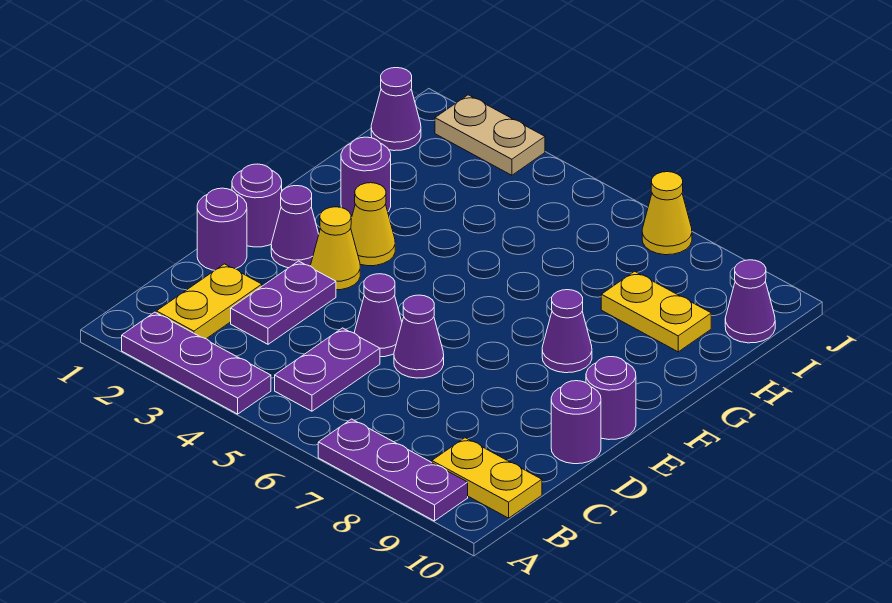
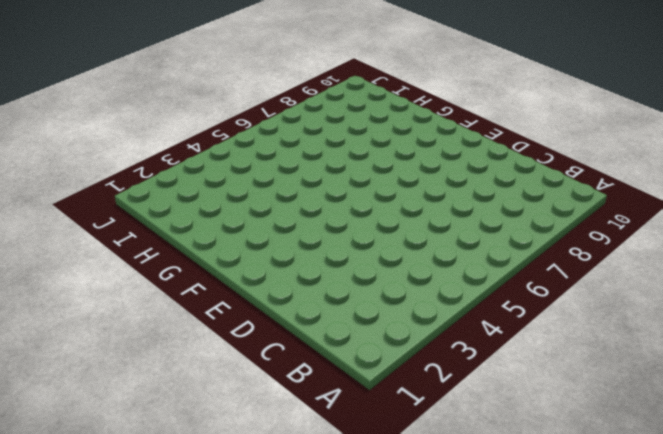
none -> purple plate A2:A4 level 1
none -> purple plate A7:A9 level 1
none -> yellow plate B2:C2 level 1

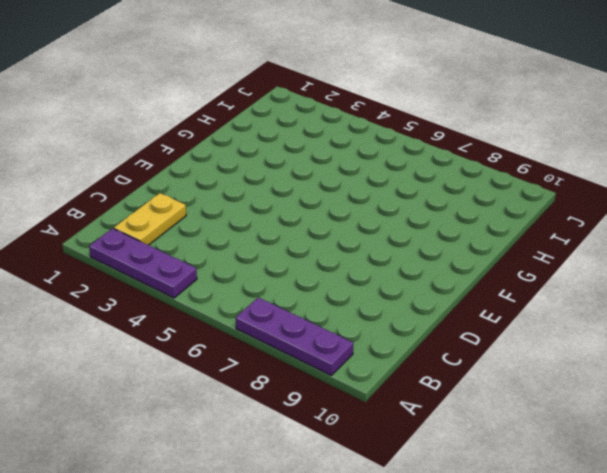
none -> purple plate B5:C5 level 1
none -> yellow plate B9:B10 level 1
none -> purple plate C3:D3 level 1

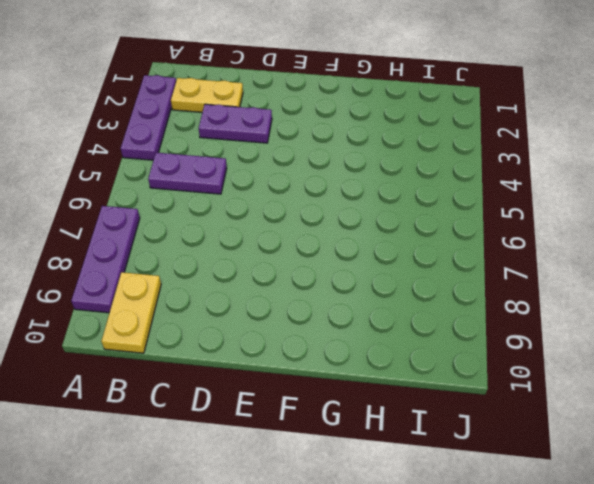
none -> purple round brick D1 level 1
none -> purple cone D5 level 1
none -> purple cone D6 level 1

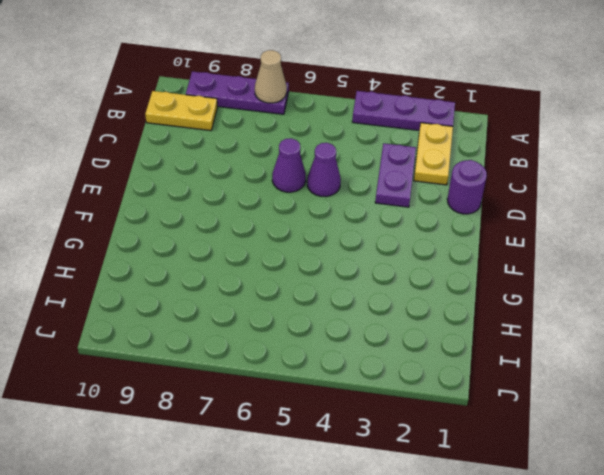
tan cone A7 level 2 -> none
none -> purple plate B5:C5 level 1
none -> purple round brick D10 level 1
none -> purple round brick E1 level 1

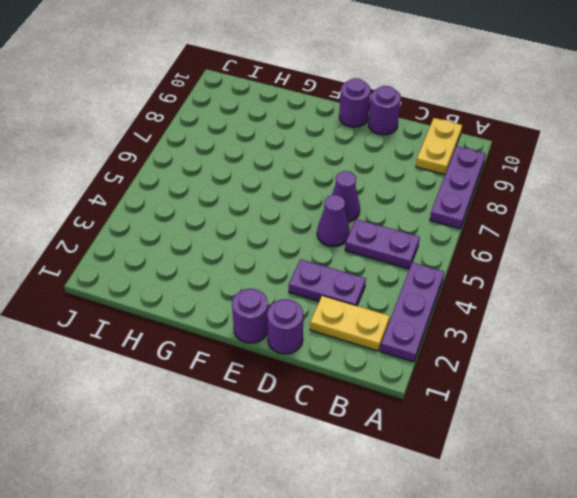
none -> purple cone E2 level 1
none -> yellow cone E3 level 1
none -> yellow cone F3 level 1

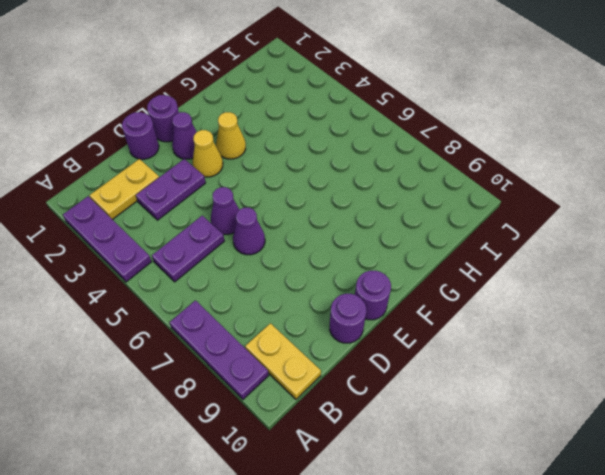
none -> purple cone F8 level 1
none -> purple round brick G2 level 1
none -> yellow plate H8:H9 level 1

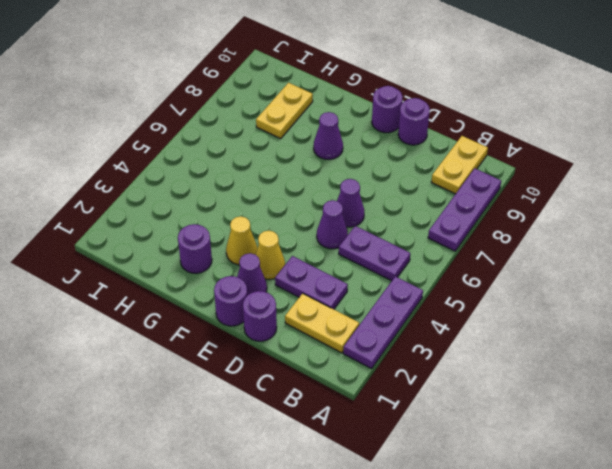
none -> purple cone I1 level 1
none -> purple cone I10 level 1
none -> tan plate J2:J3 level 1

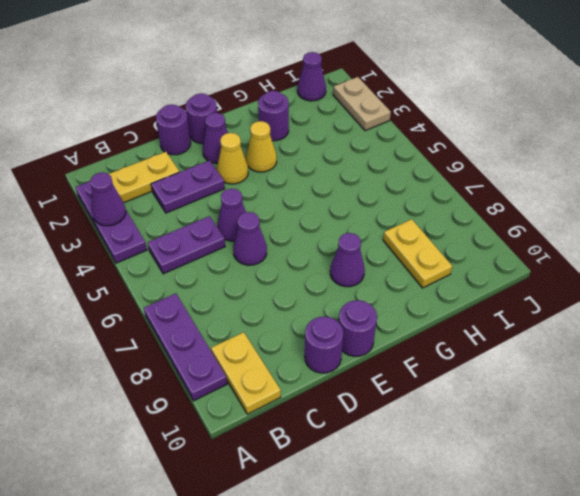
purple cone A3 level 2 -> purple cone I10 level 1
none -> yellow cone J7 level 1

